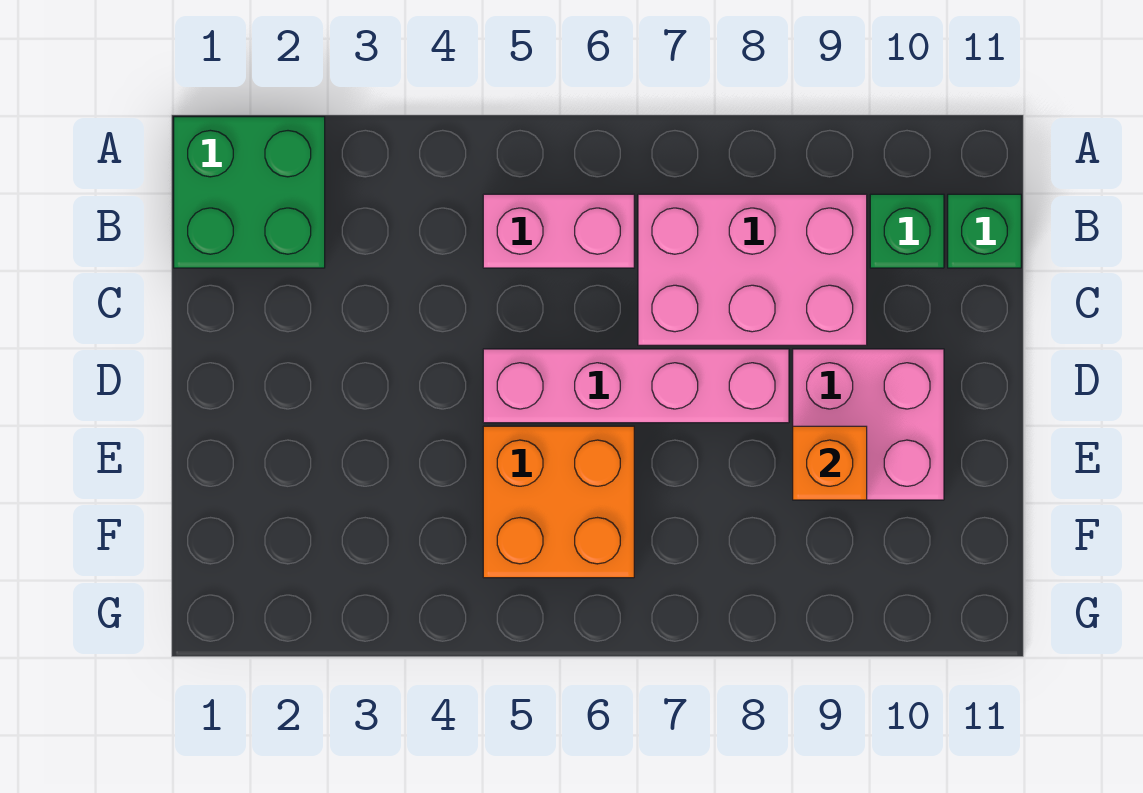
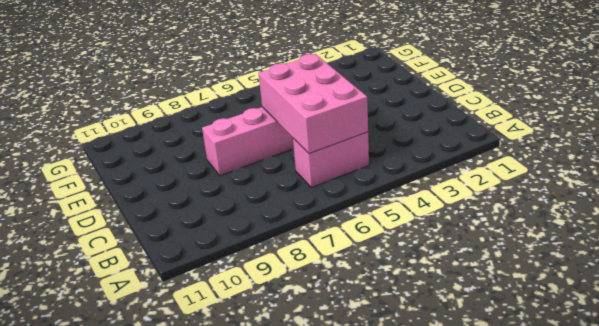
pink brick B5:D6 level 2 -> pink brick B7:C9 level 1
none -> green brick A1:B2 level 1
none -> green brick B10 level 1

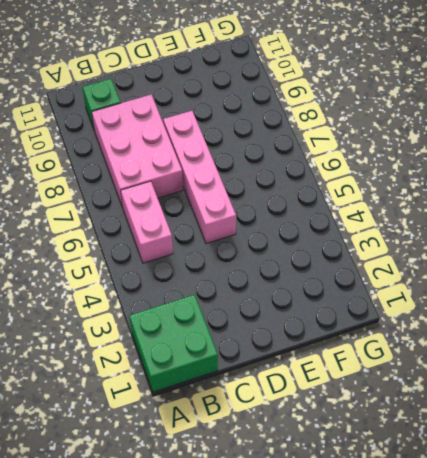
none -> green brick B11 level 1
none -> pink brick D9:E10 level 1

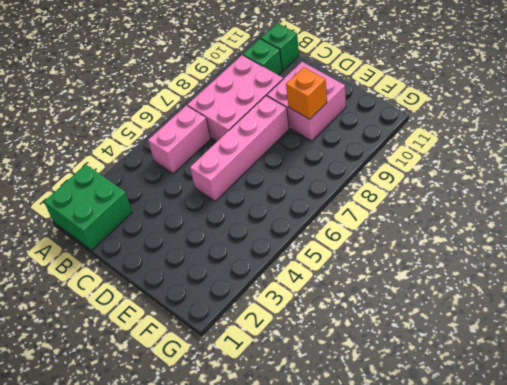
none -> orange brick E5:F6 level 1

